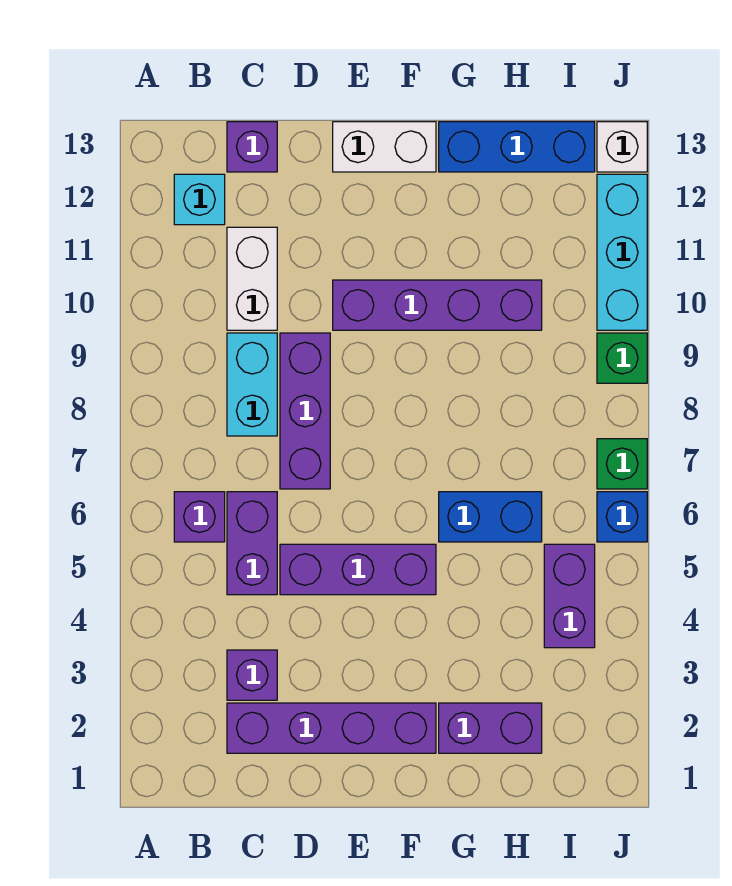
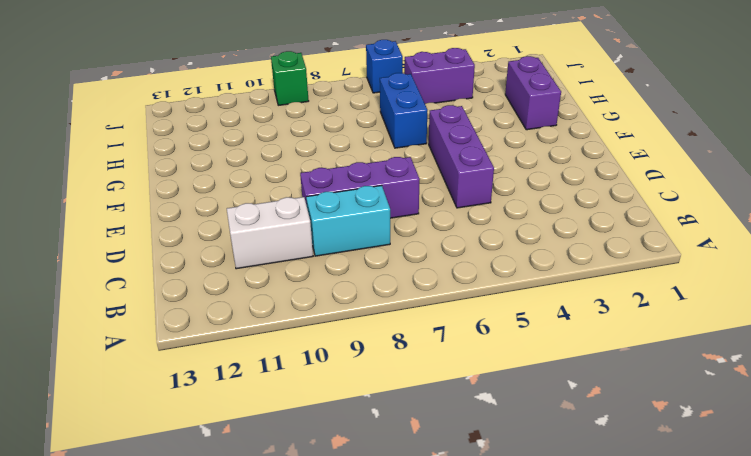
none -> purple brick B6 level 1
none -> cyan brick B12 level 1
none -> purple brick C2:F2 level 1

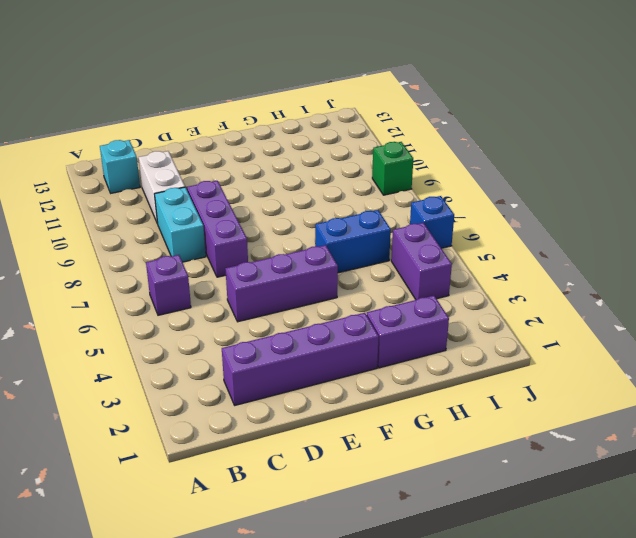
none -> purple brick C3 level 1
none -> purple brick C5:C6 level 1
none -> purple brick C13 level 1

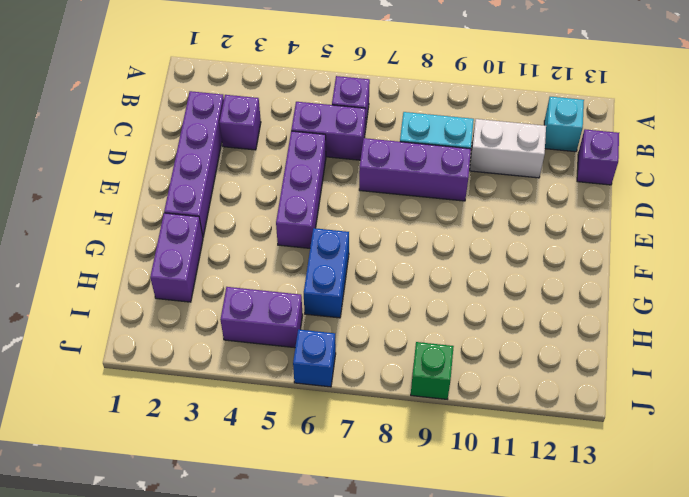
none -> purple brick E10:H10 level 1
none -> white brick E13:F13 level 1
none -> blue brick G13:I13 level 1

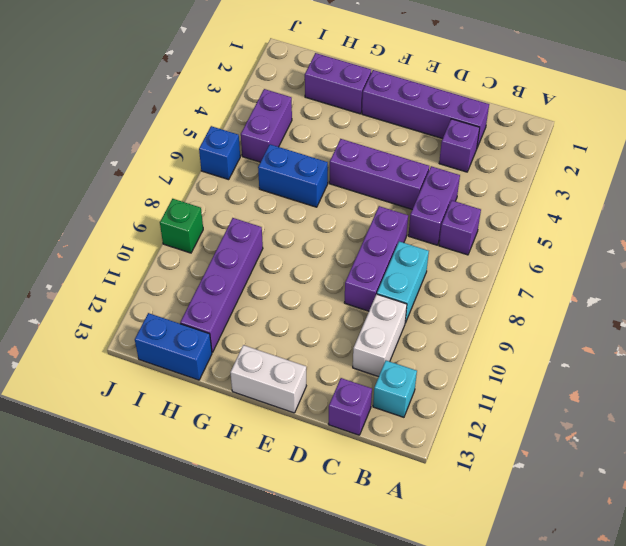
purple brick H9:H12 level 1 -> purple brick E10:H10 level 1
blue brick H13:I13 level 1 -> blue brick G13:I13 level 1
none -> green brick J7 level 1
none -> cyan brick J10:J12 level 1
none -> white brick J13 level 1

